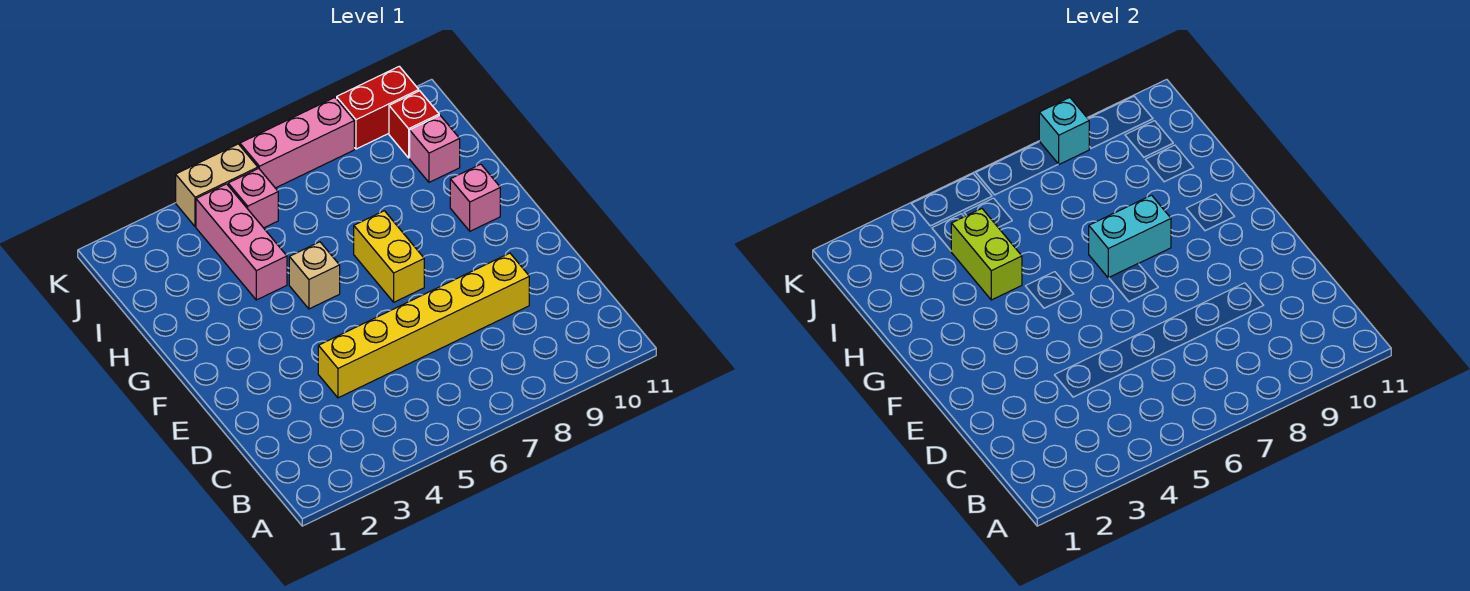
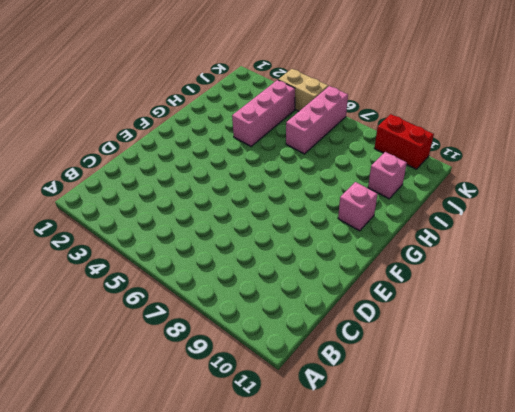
pink brick I6:K6 level 1 -> pink brick K6:K8 level 1
none -> yellow brick D4:D9 level 1
none -> yellow brick F7:G7 level 1
none -> tan brick G5 level 1

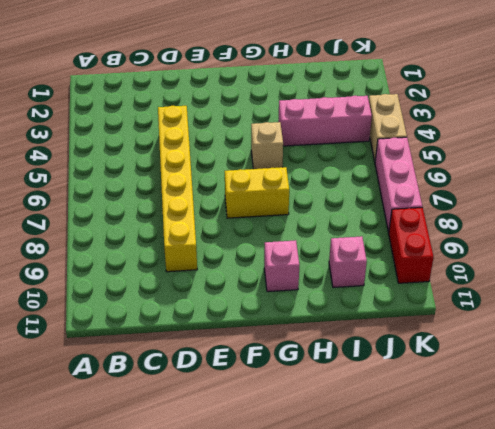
none -> pink brick J5 level 1
none -> red brick J10 level 1
none -> cyan brick G7:G8 level 2

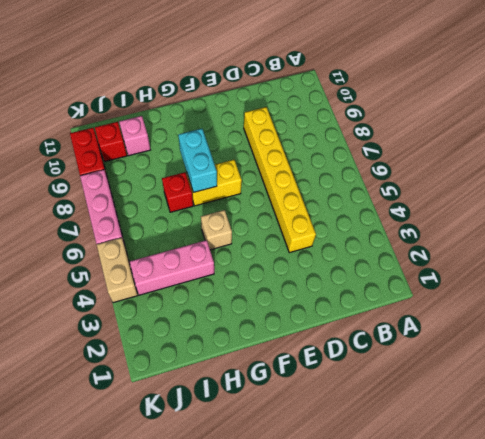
red brick H7 level 1 -> none
none -> pink brick G10 level 1
none -> pink brick J5 level 1
none -> lime brick H4:I4 level 2

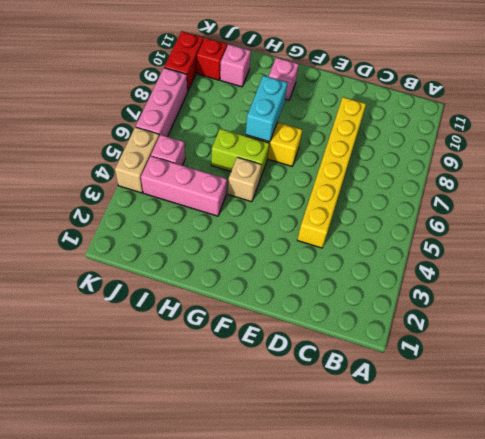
lime brick G6:H6 level 1 -> lime brick H4:I4 level 2
none -> cyan brick K8 level 2

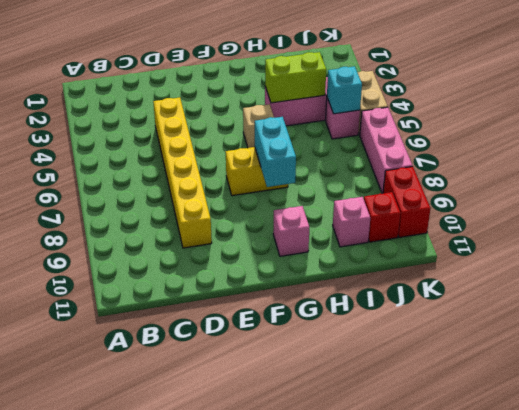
cyan brick J5 level 2 -> cyan brick K8 level 2

